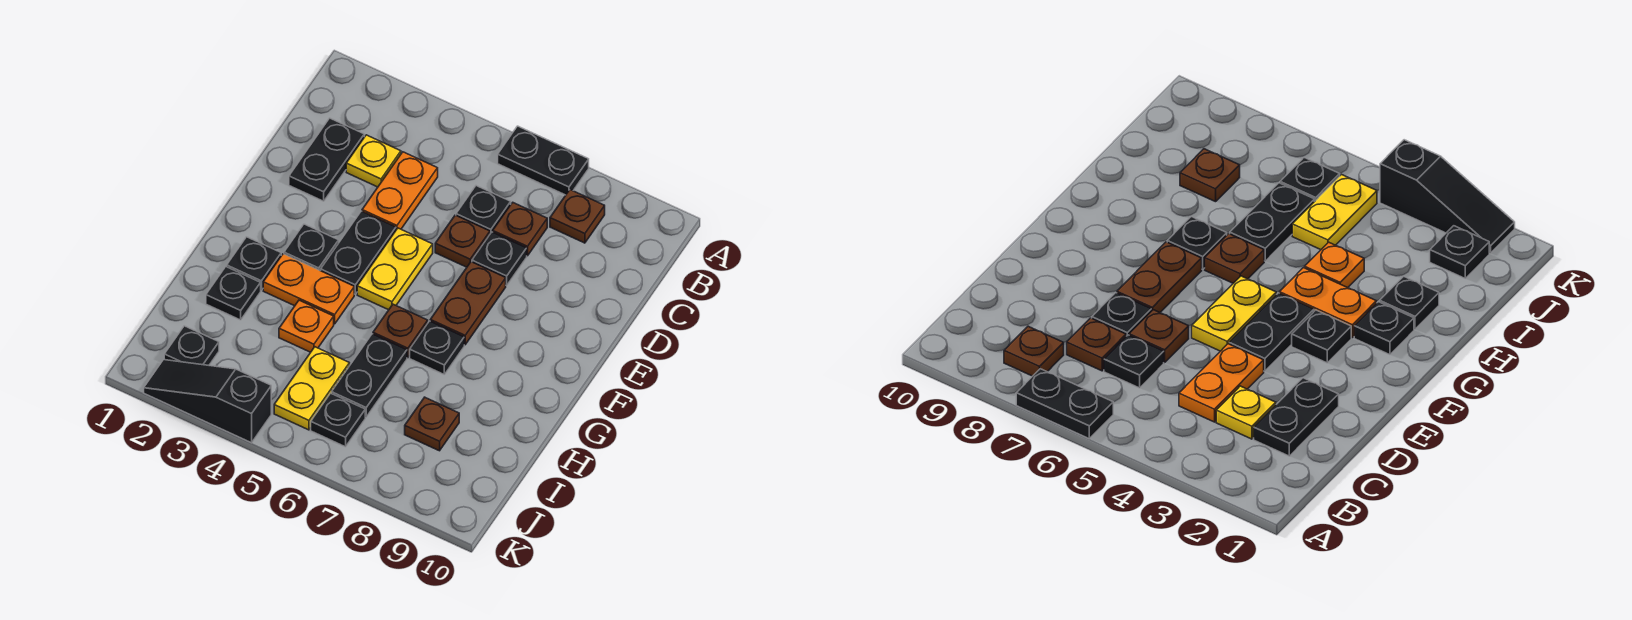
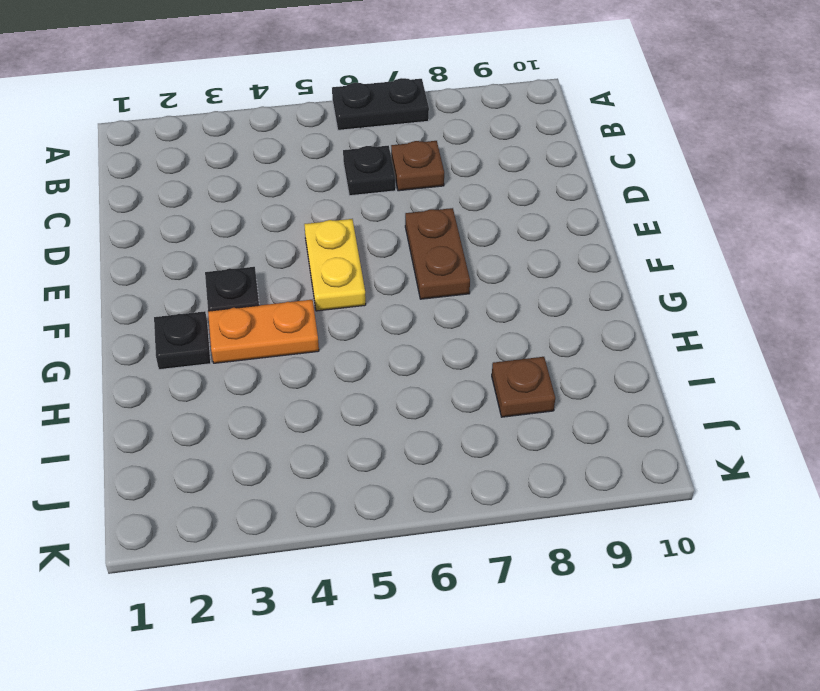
none -> brown plate B8 level 1
none -> black plate C2:D2 level 1
none -> yellow plate C3 level 1

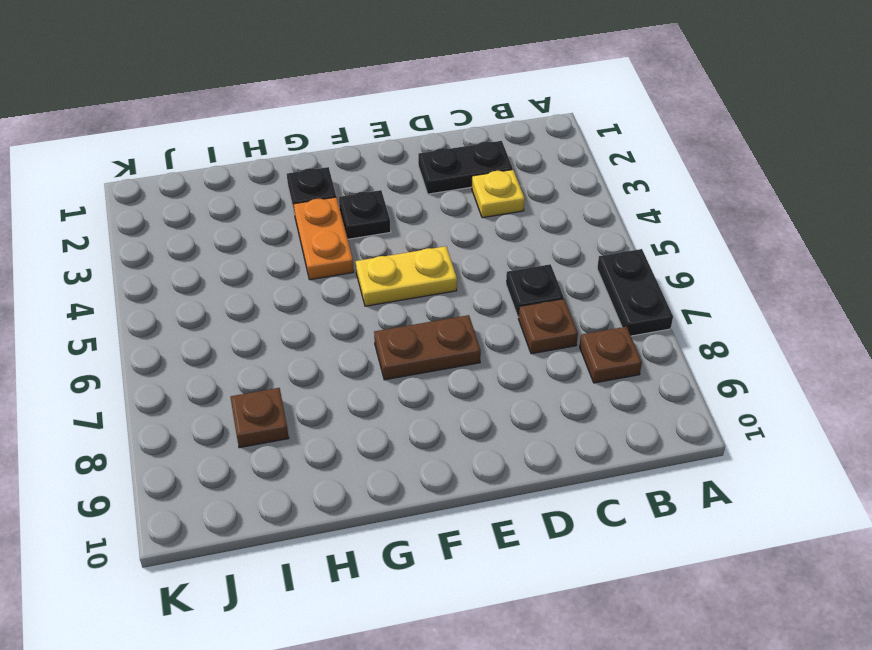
none -> orange plate C4:D4 level 1
none -> brown plate D6 level 1
none -> black plate D7 level 1

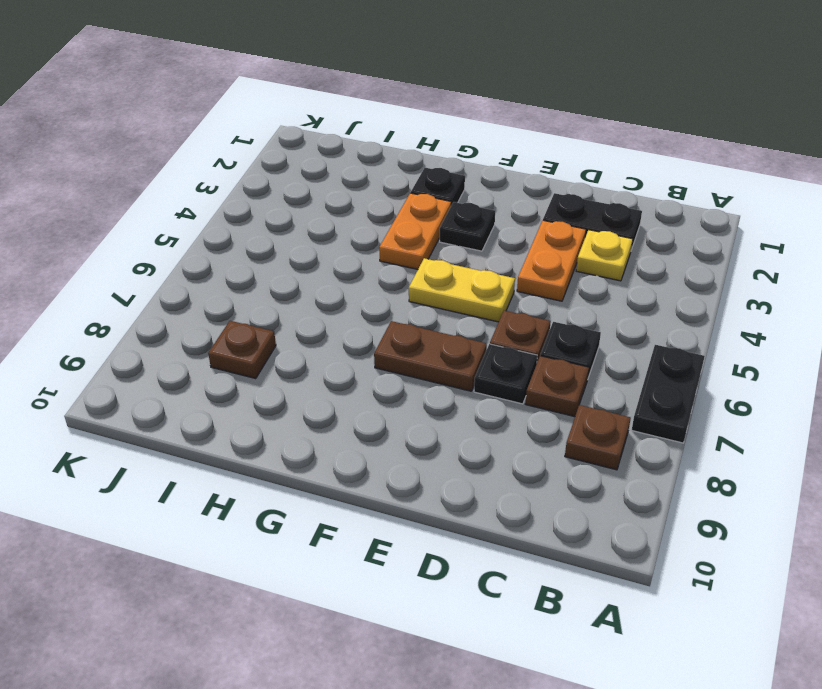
orange plate D3:D4 level 1 -> orange plate C4:D4 level 1
none -> black plate E4:F4 level 1
none -> brown plate G6 level 1
none -> black plate G7 level 1

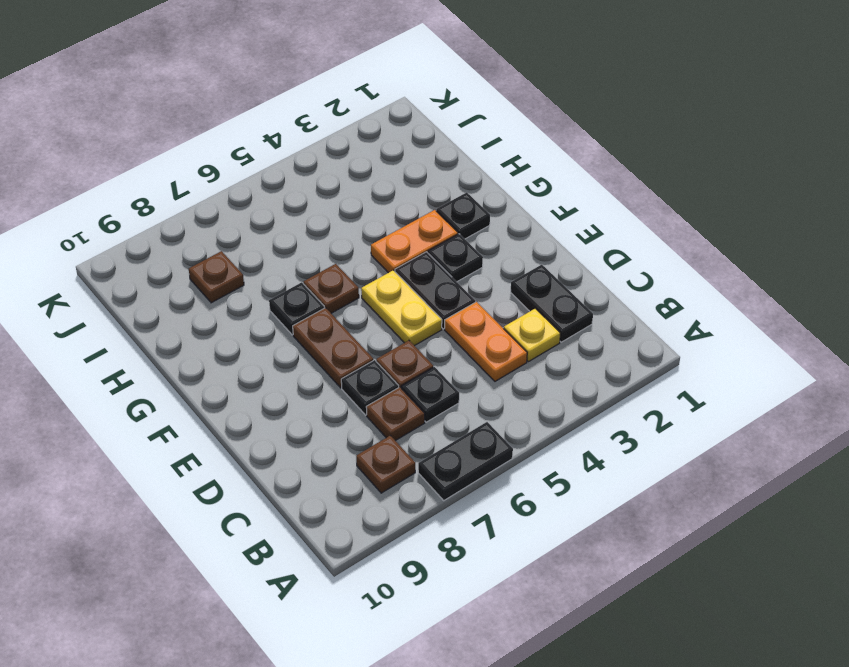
none -> black plate H2 level 1
none -> orange plate H4 level 1
none -> black plate H6:I6 level 1

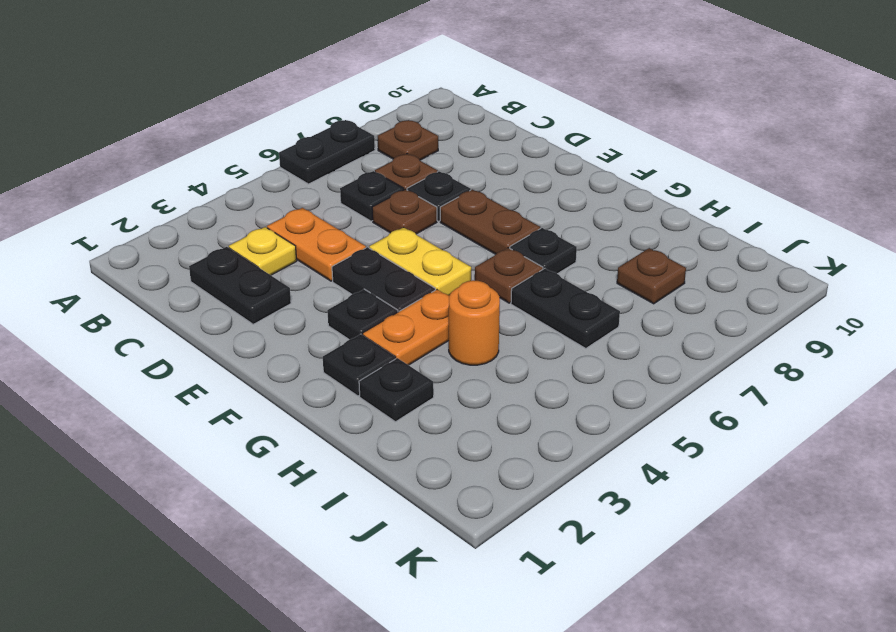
orange round brick H4 level 1 -> orange plate H4 level 1
none -> yellow plate I5:J5 level 1
none -> black plate J2 level 1
none -> black plate J6 level 1

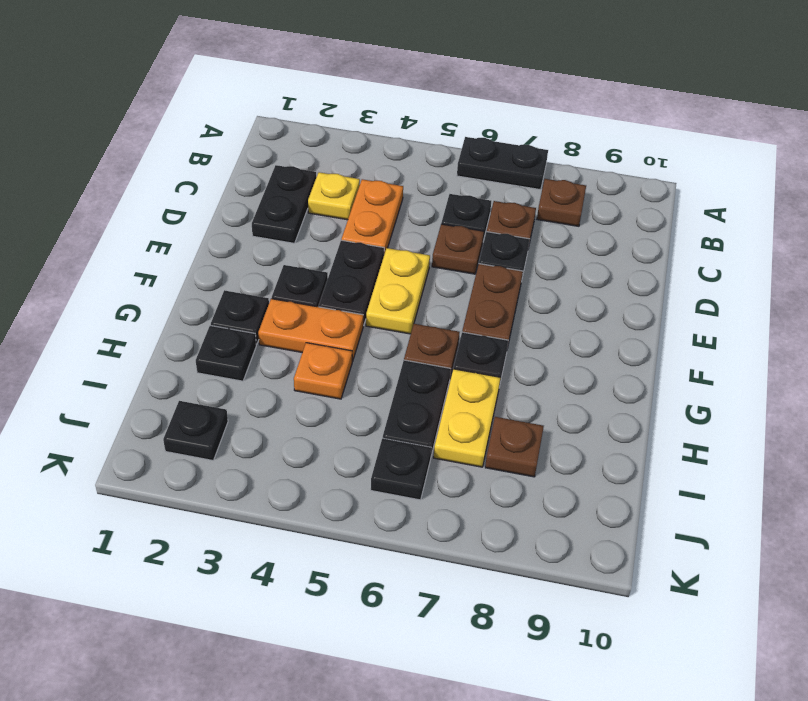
yellow plate H7:I7 level 1 -> yellow plate I5:J5 level 1
none -> black slope K2:K4 level 1 top 4

